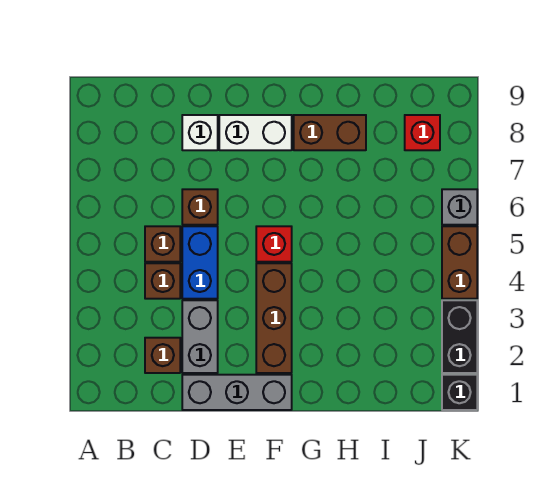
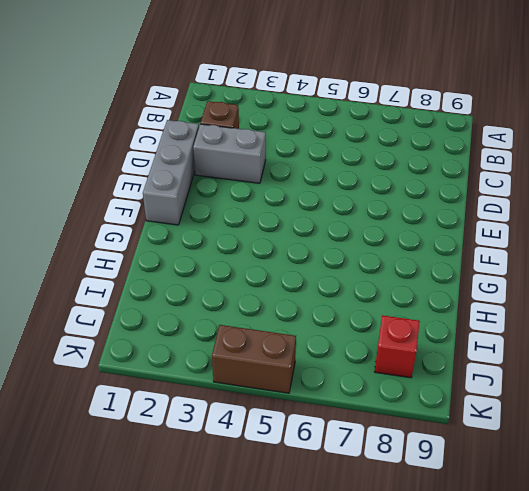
none -> brown brick C4 level 1
none -> brown brick C5 level 1
none -> blue brick D4:D5 level 1

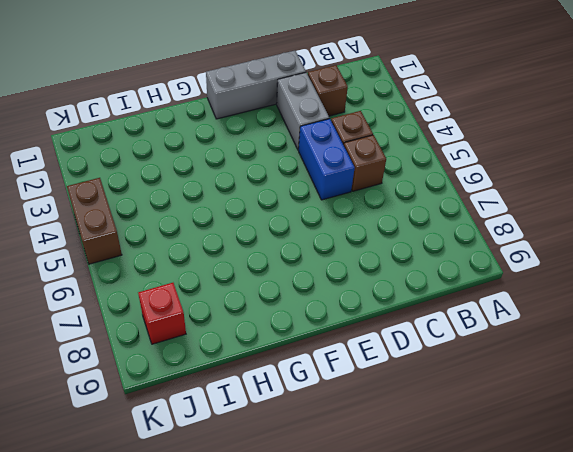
none -> brown brick D6 level 1
none -> white brick D8 level 1
none -> white brick E8:F8 level 1

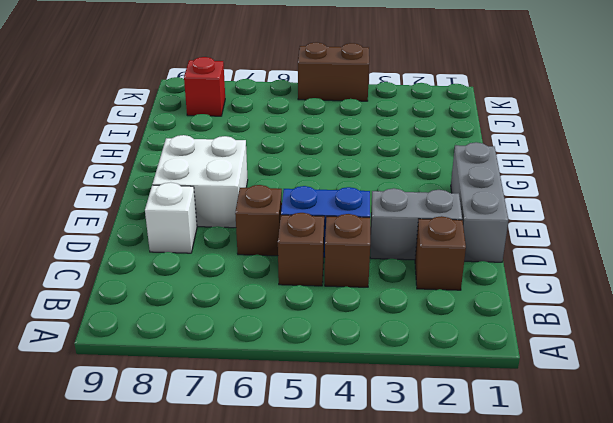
white brick E7:F8 level 1 -> white brick E8:F8 level 1
none -> brown brick F2:F4 level 1
none -> red brick F5 level 1
none -> brown brick G8:H8 level 1

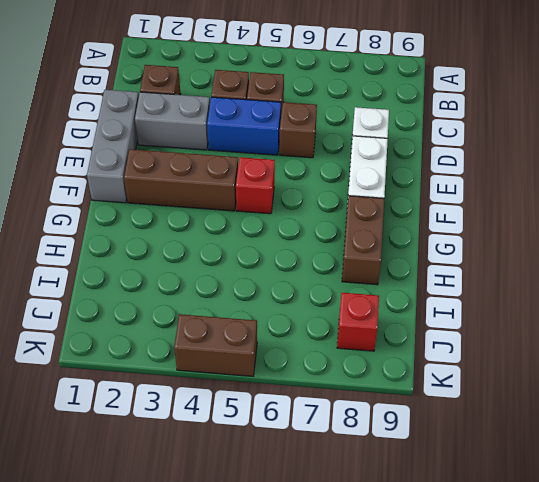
none -> black brick K1 level 1
none -> black brick K2:K3 level 1
none -> grey brick K6 level 1

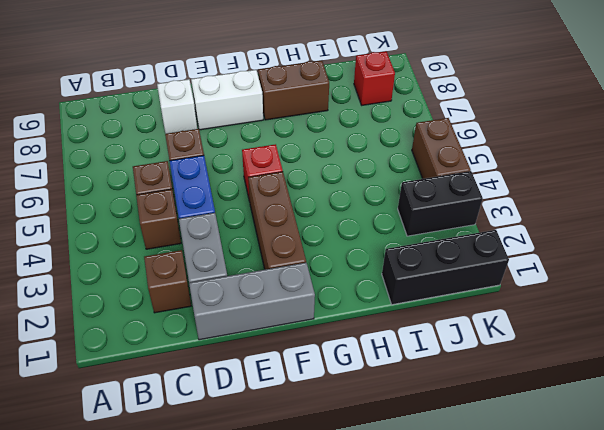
black brick I1:K1 level 1 -> black brick K1 level 1
black brick J3:K3 level 1 -> black brick K2:K3 level 1
none -> grey brick K6 level 1

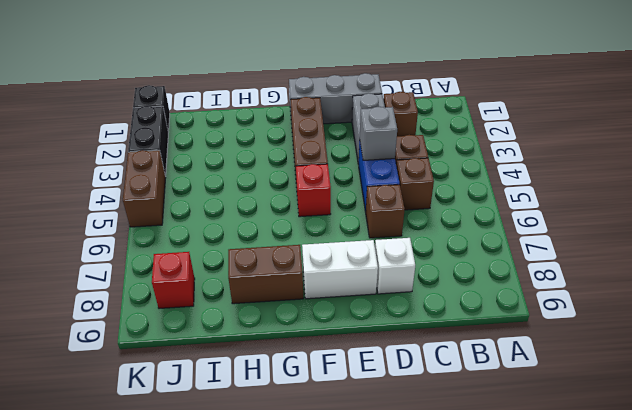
grey brick D4 level 2 -> grey brick K6 level 1

